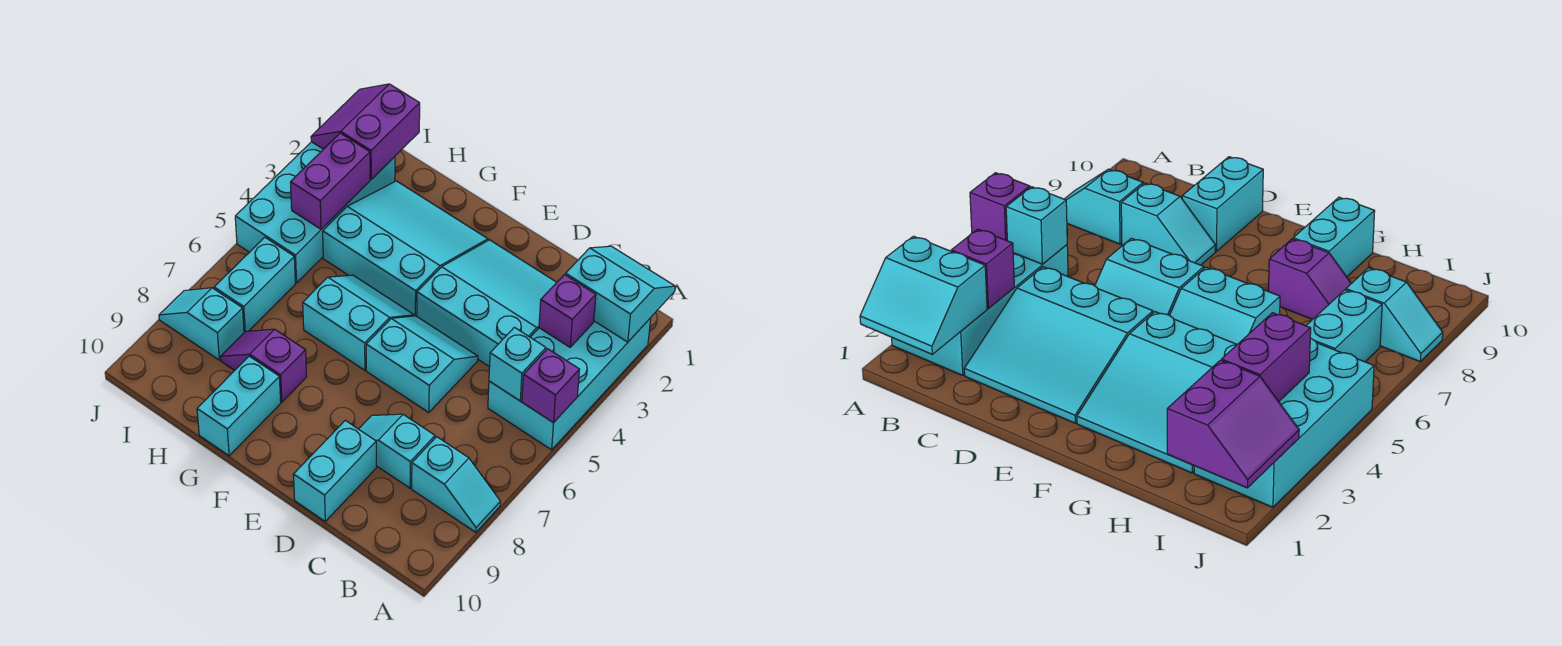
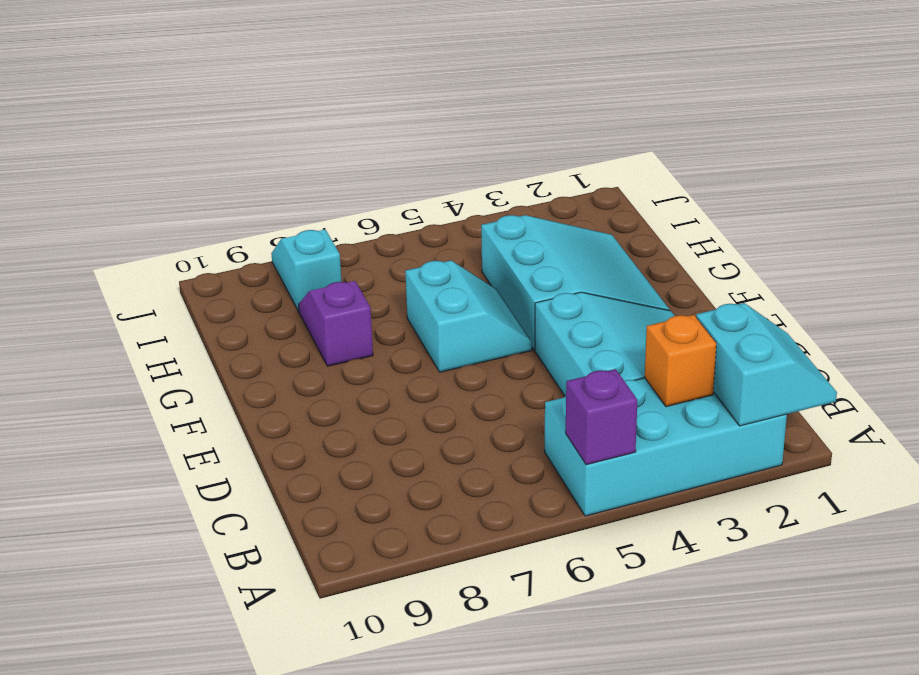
orange brick B3 level 2 -> purple brick B3 level 2
none -> cyan slope A8:B8 level 1 top B
none -> cyan slope C8:D8 level 1 top C
none -> cyan slope D5:E6 level 1 top 6

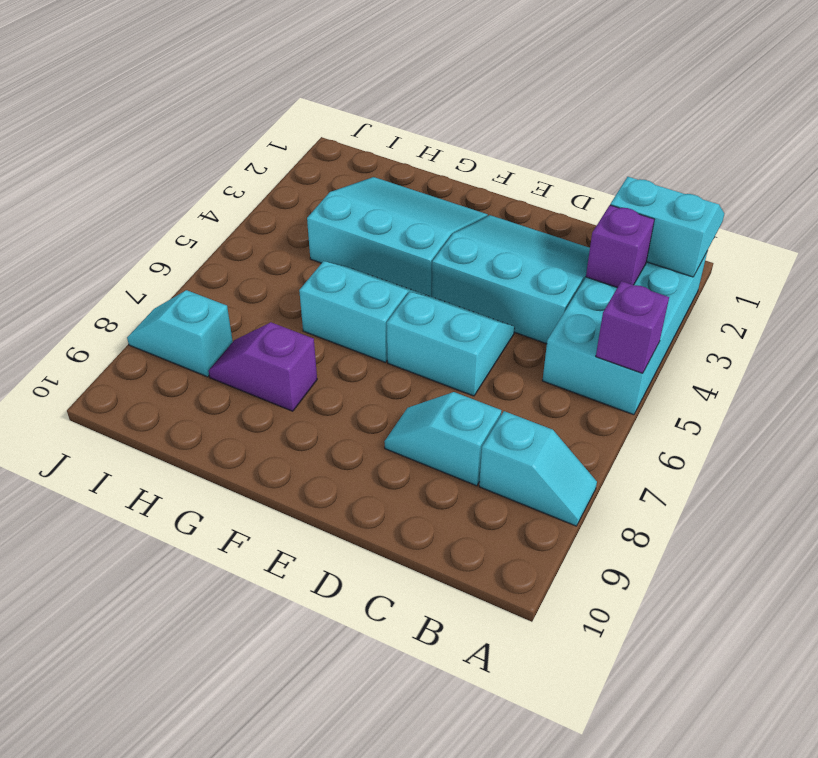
none -> cyan brick D9:D10 level 1
none -> cyan brick G9:G10 level 1
none -> cyan brick I2:J5 level 1

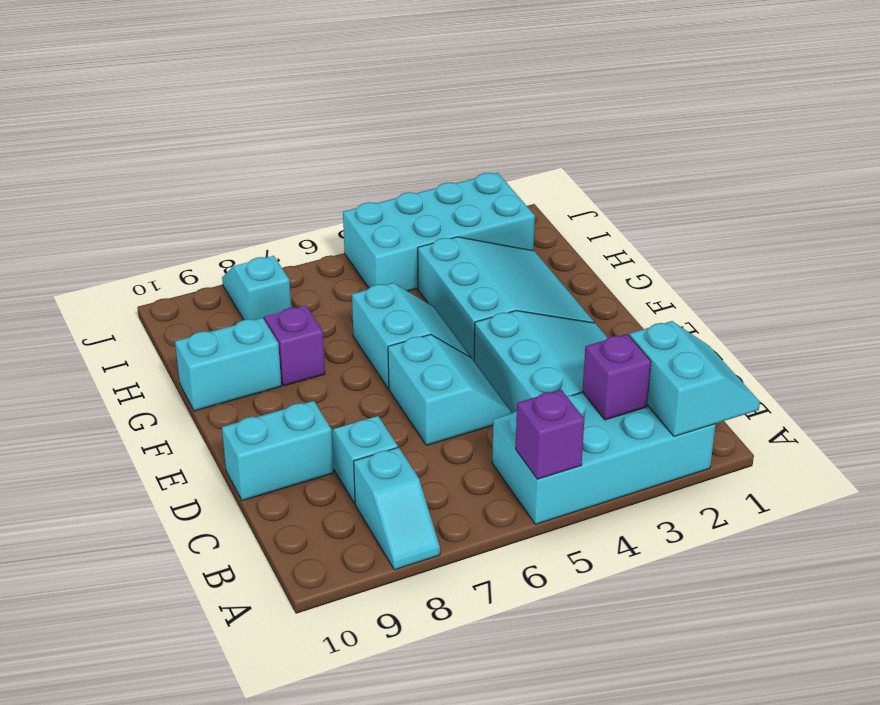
none -> cyan brick I6:I7 level 1
none -> cyan brick B5 level 2
none -> purple slope I1:J2 level 2 top I

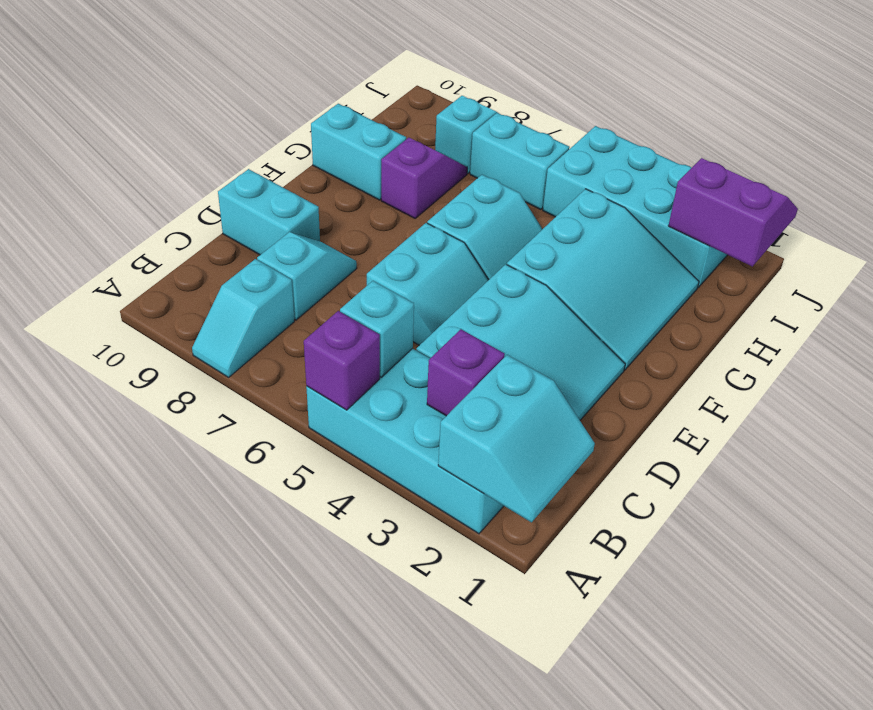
none -> purple brick I3:I4 level 2

